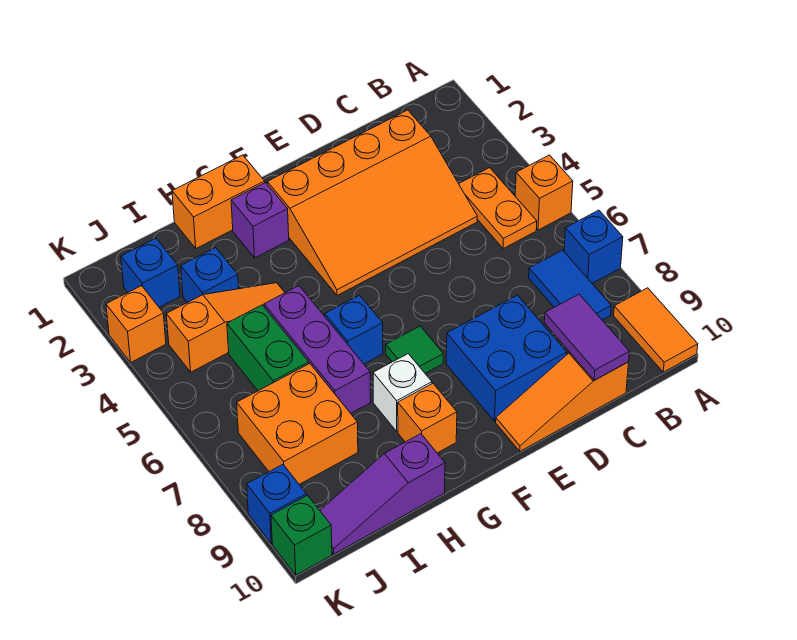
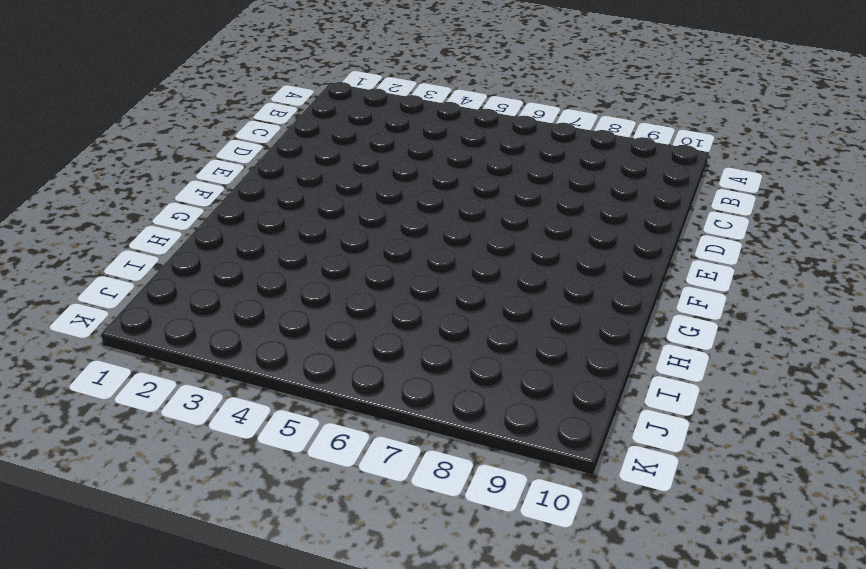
none -> orange brick A5 level 1
none -> blue brick A7 level 1
none -> orange tile A9:A10 level 1

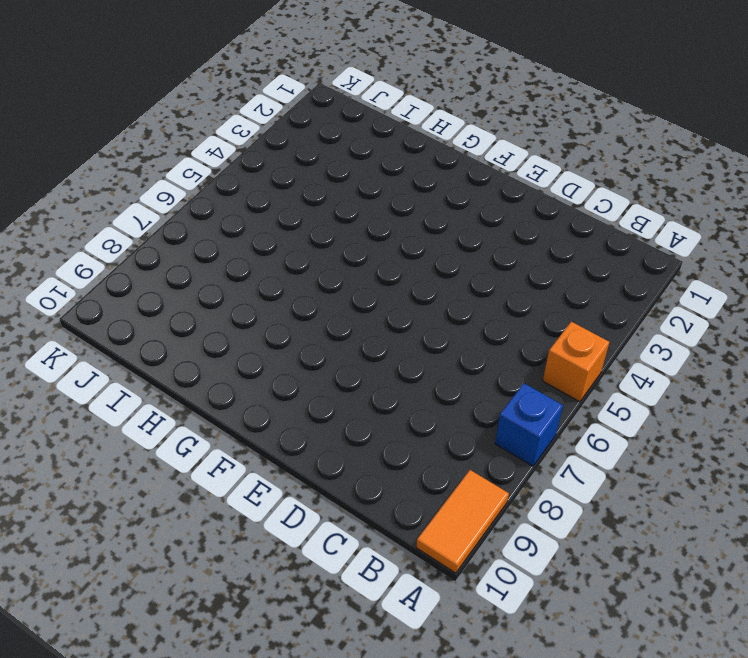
none -> orange plate B4:B5 level 1
none -> blue tile B7:B8 level 1
none -> orange slope C2:F4 level 1 top 2

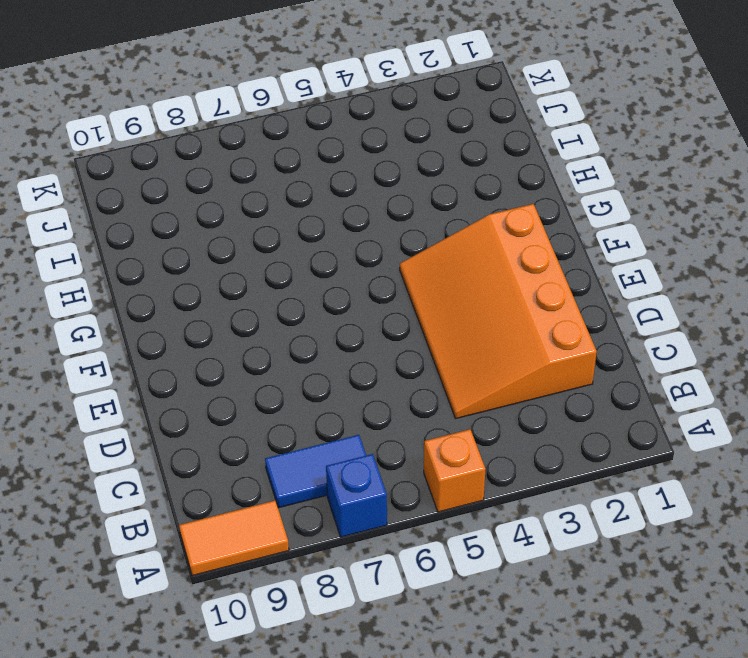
none -> orange plate B4:B5 level 1
none -> orange slope C10:E10 level 1 top C
none -> blue brick D8:E9 level 1

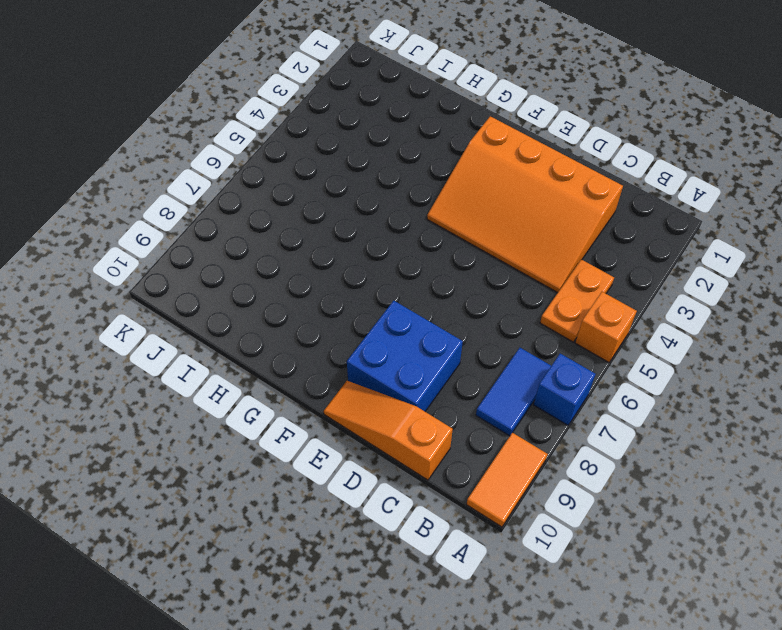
none -> green tile F7 level 1
none -> orange brick G1:H1 level 1
none -> purple brick G2 level 1

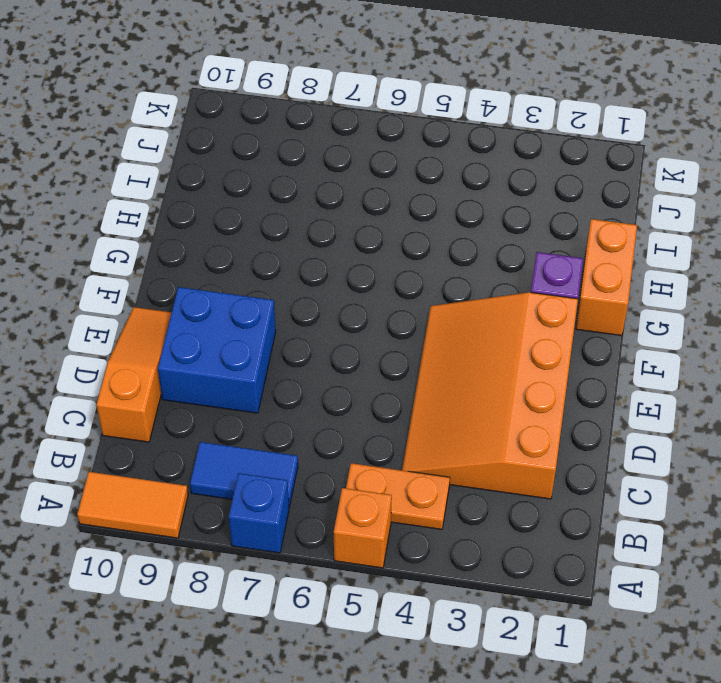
none -> green tile F7 level 1
none -> blue brick G6 level 1
none -> white brick G8 level 1

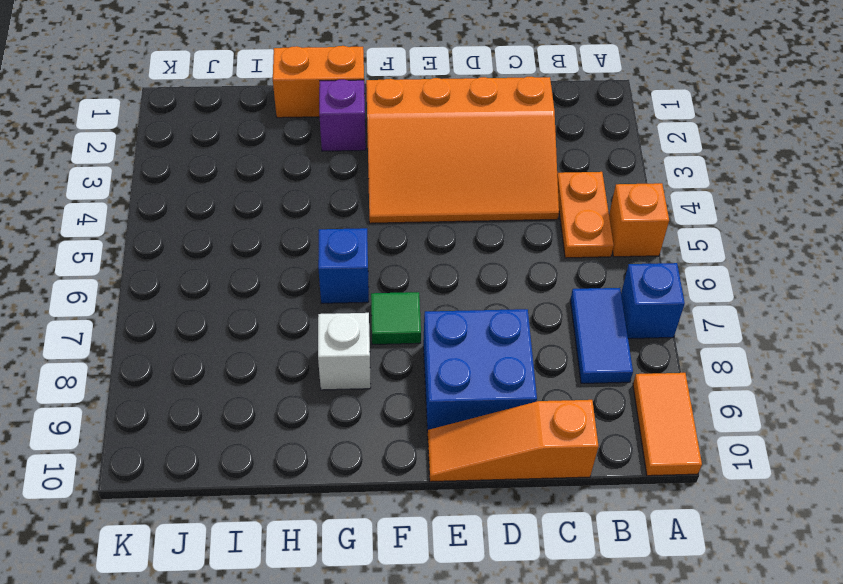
none -> orange brick G9 level 1
none -> orange slope H4:J4 level 1 top J
none -> purple brick H5:H7 level 1

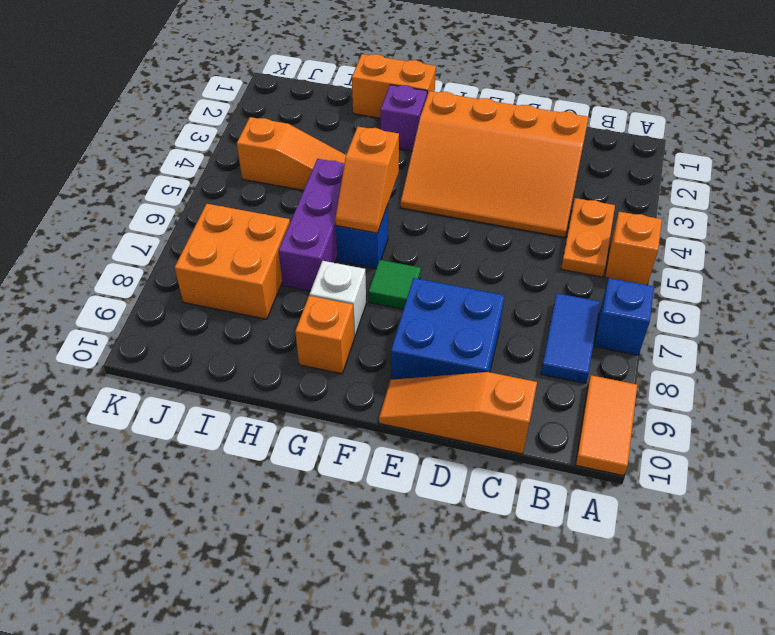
orange slope G5:G6 level 2 top 5 -> none
none -> purple slope H10:J10 level 1 top H
none -> blue brick I3 level 1
none -> green brick I5:I6 level 1

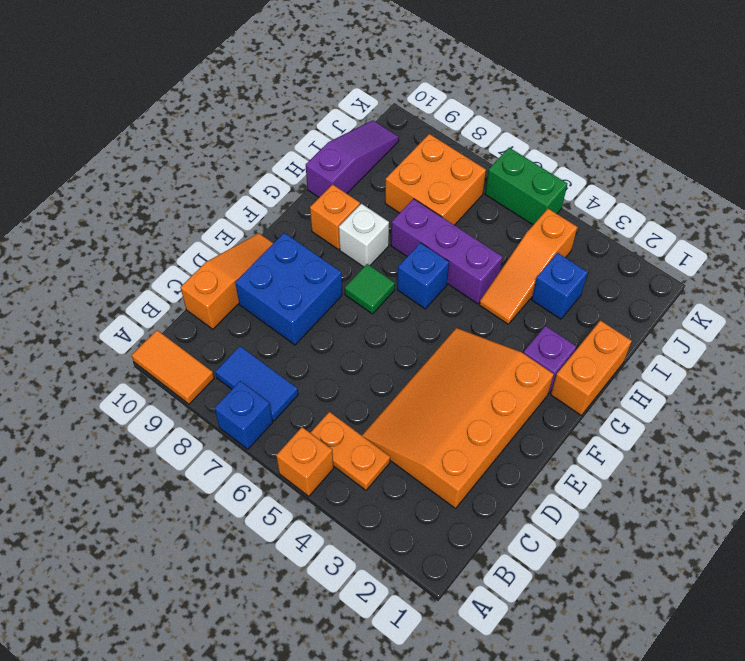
green brick K5:K6 level 1 -> green brick I5:I6 level 1
none -> blue brick J2 level 1
none -> orange brick K3 level 1
none -> blue brick K9 level 1

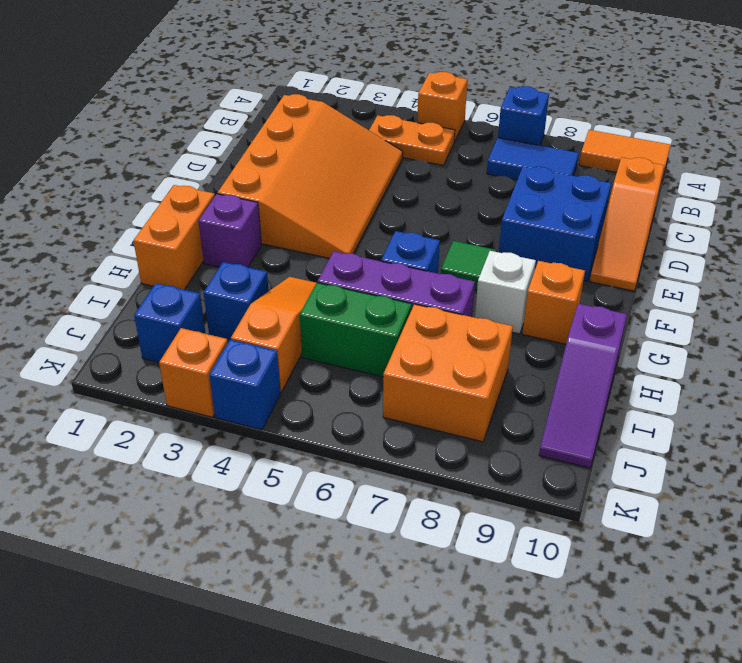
blue brick K4 level 1 -> blue brick K9 level 1
none -> green brick K10 level 1
none -> purple tile C9:C10 level 2

